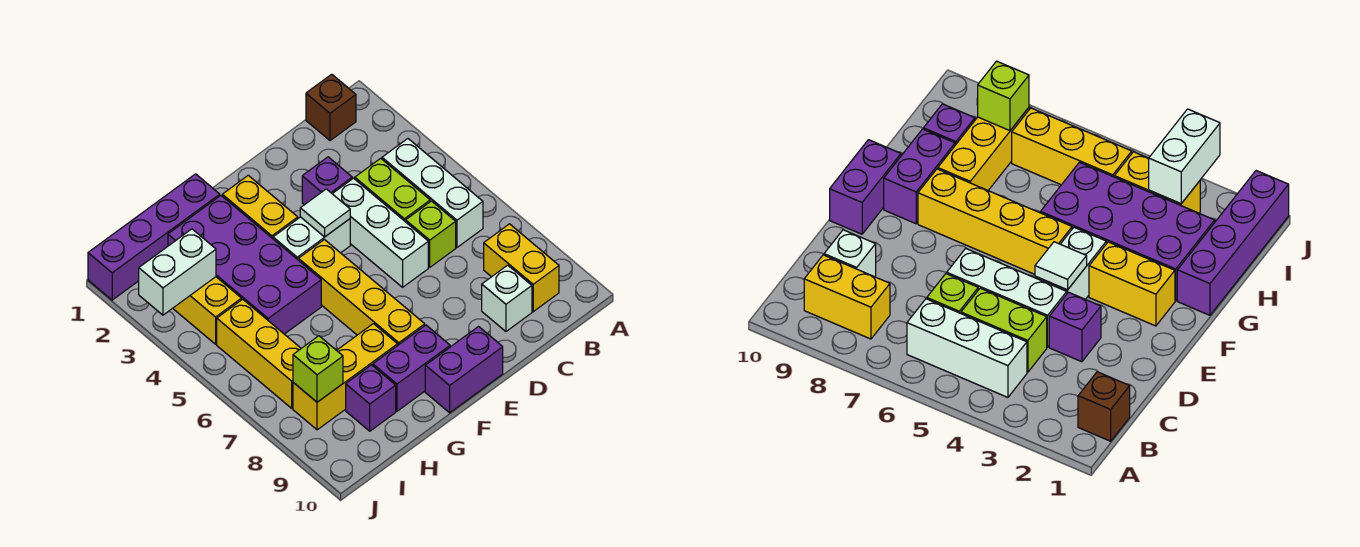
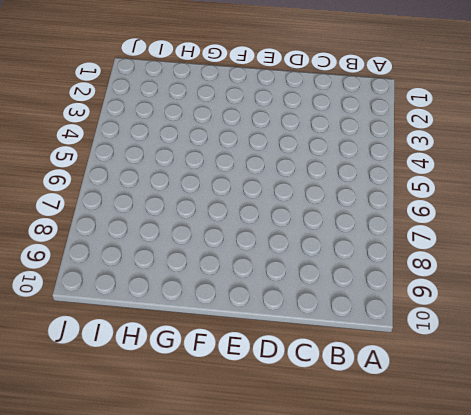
none -> brown brick B1 level 1
none -> white brick B4:B6 level 1
none -> yellow brick B8:B9 level 1

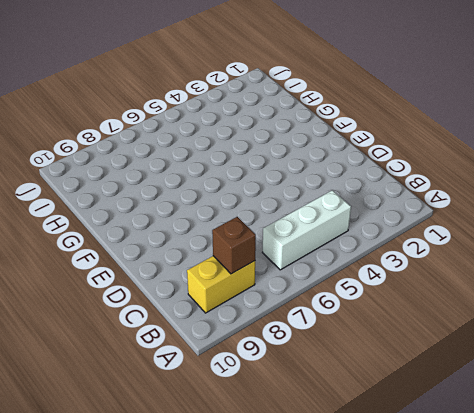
brown brick B8 level 2 -> brown brick B1 level 1
none -> lime brick C4:C5 level 1
none -> lime brick C6 level 1
none -> white brick C9 level 1

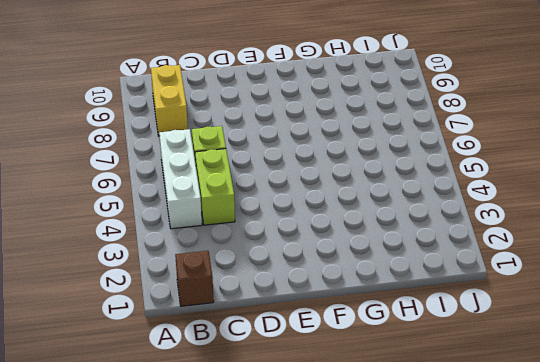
none -> white brick C9 level 1
none -> purple brick D3 level 1
none -> white brick D4:D6 level 1

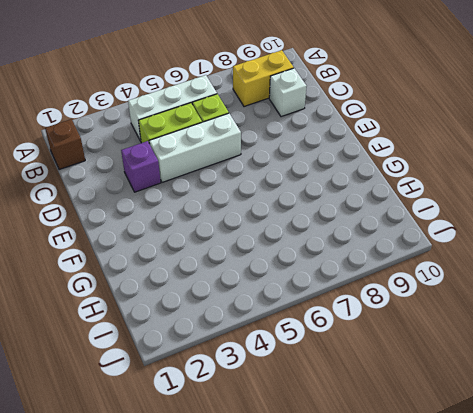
none -> white brick E4:F4 level 1
none -> purple brick E10:F10 level 1
none -> yellow brick F2:F3 level 1

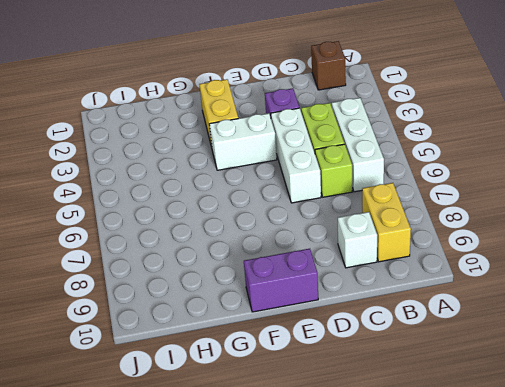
none -> yellow brick F5:F8 level 1
none -> purple brick F9:G9 level 1
none -> purple brick G1:J1 level 1

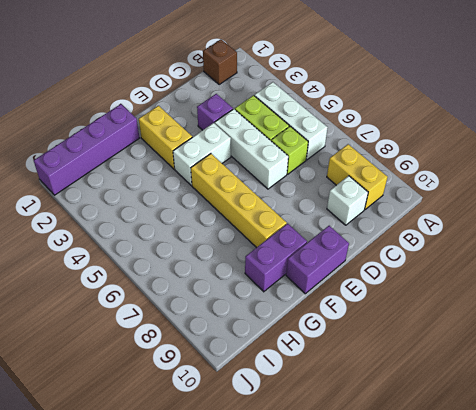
none -> purple brick G2:H5 level 1
none -> yellow brick G8:I8 level 1
none -> purple brick H9 level 1

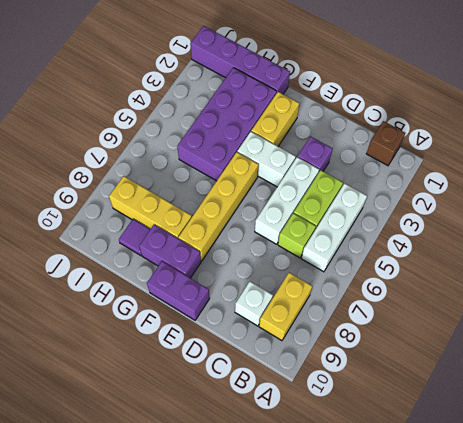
purple tile H9 level 1 -> purple brick H9 level 1
none -> yellow brick I3:I4 level 1
none -> yellow brick I5:I7 level 1
none -> white tile E4 level 2

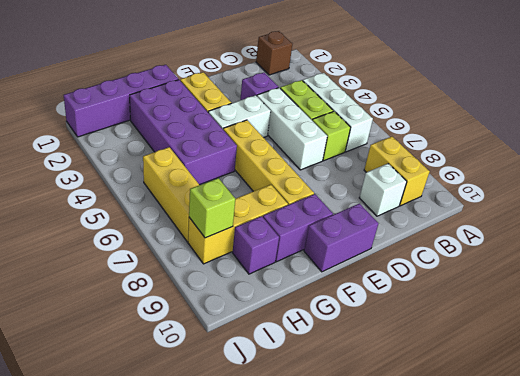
none -> yellow brick I3:I4 level 1
none -> white tile E4 level 2
none -> white brick I3:J3 level 2

